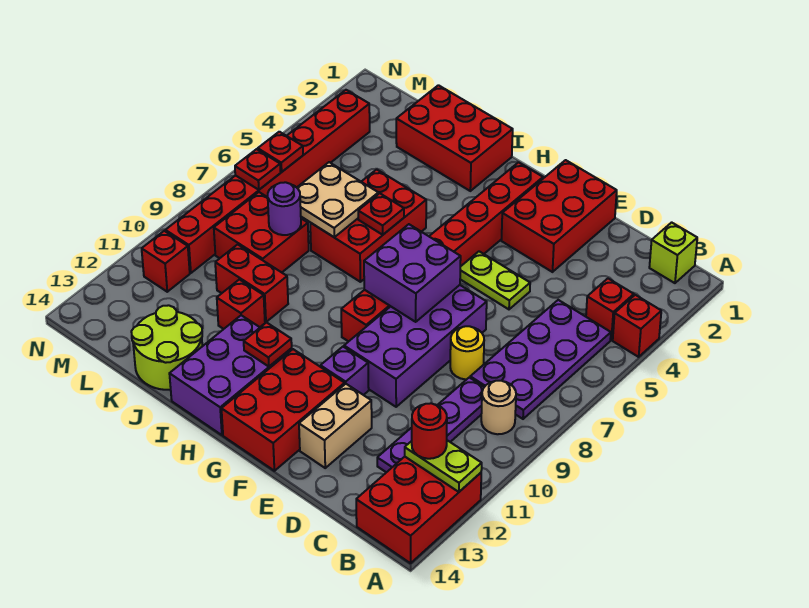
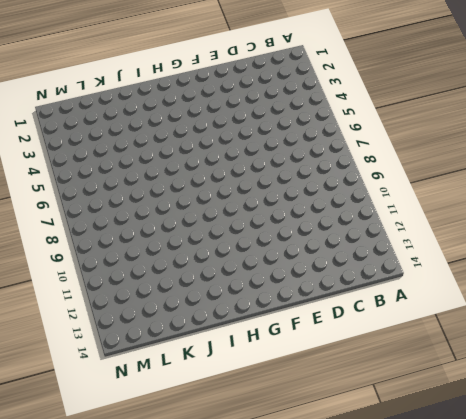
none -> red brick A4 level 1
none -> red brick A12:B14 level 1
none -> lime brick B1 level 1
none -> red brick B4 level 1

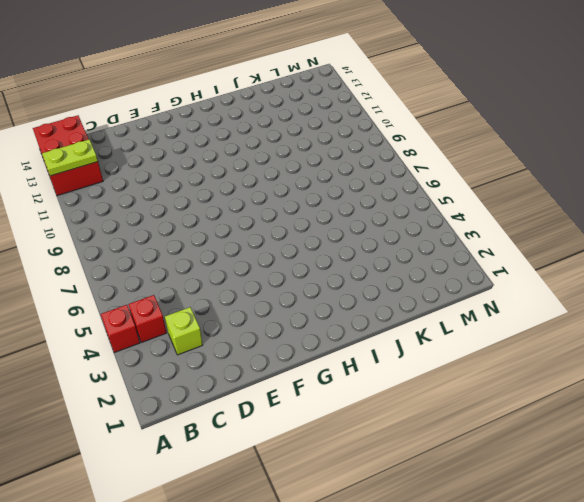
lime brick C3 level 1 -> lime brick B1 level 1
none -> purple plate B5:C8 level 1
none -> tan round brick B9 level 1
none -> purple plate C9:C12 level 1
none -> yellow round brick D8 level 1

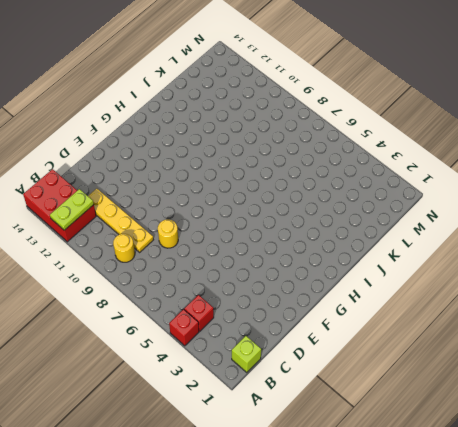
yellow round brick B9 level 1 -> tan round brick B9 level 1
yellow plate C9:C12 level 1 -> purple plate C9:C12 level 1
none -> purple plate B5:C8 level 1
none -> red brick E1:F3 level 1
none -> lime plate E5:F5 level 1
none -> purple brick E7:F10 level 1

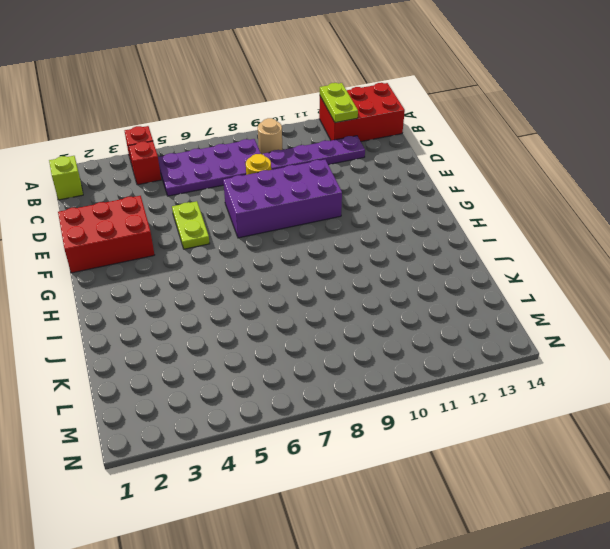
none -> tan brick E12:E13 level 1
none -> purple brick F11 level 1
none -> red brick F12:G14 level 1
none -> red brick G2:G9 level 1

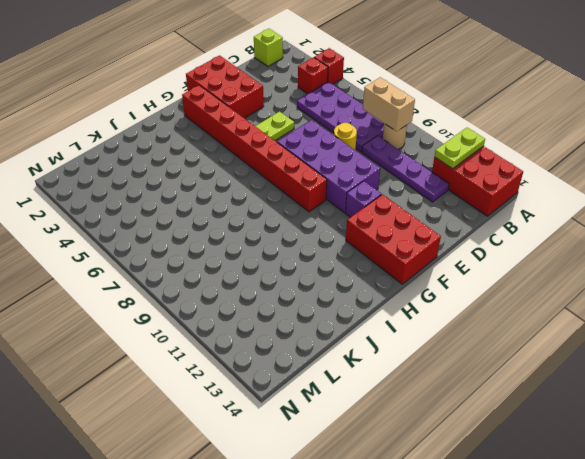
tan brick B8:B9 level 2 -> tan brick E12:E13 level 1
none -> purple brick H12:I14 level 1
none -> red brick I1:K2 level 1
none -> red brick I5:J7 level 1
none -> red brick J10:K10 level 1

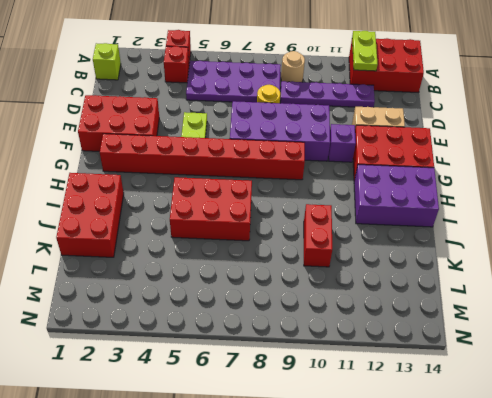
none -> red brick J11 level 1
none -> lime round brick J13:K14 level 1
none -> red brick K8:L9 level 1
none -> red brick M3:M10 level 1

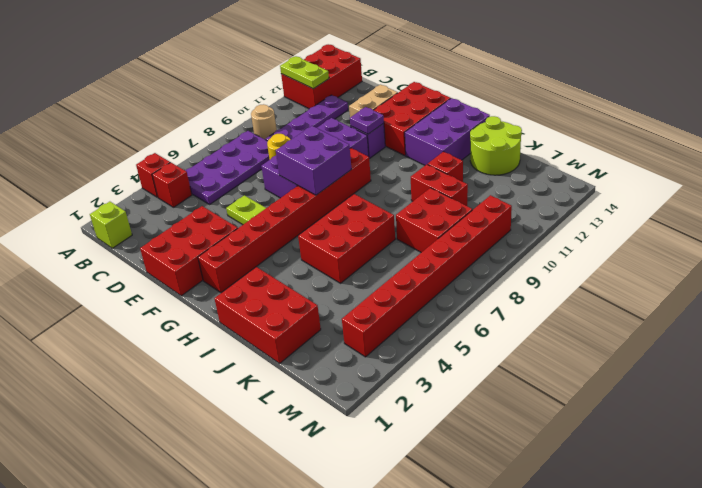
purple plate F11 level 2 -> none
none -> red brick M11 level 1
none -> red plate H12 level 2
none -> red plate I6 level 2
none -> tan plate J6:K7 level 2

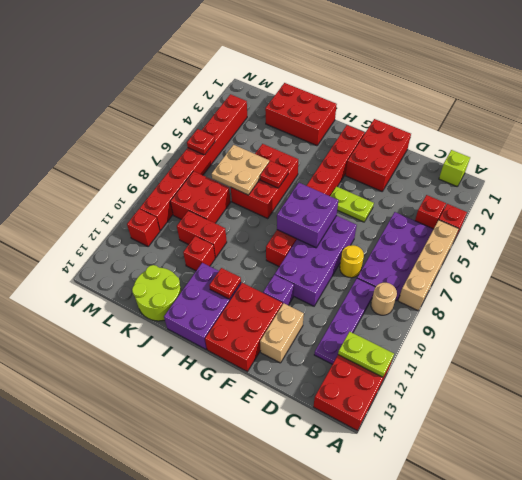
tan brick A5:A8 level 1 -> none
none -> purple round brick K8 level 2
none -> red plate M7 level 2
none -> red round brick B12 level 3

